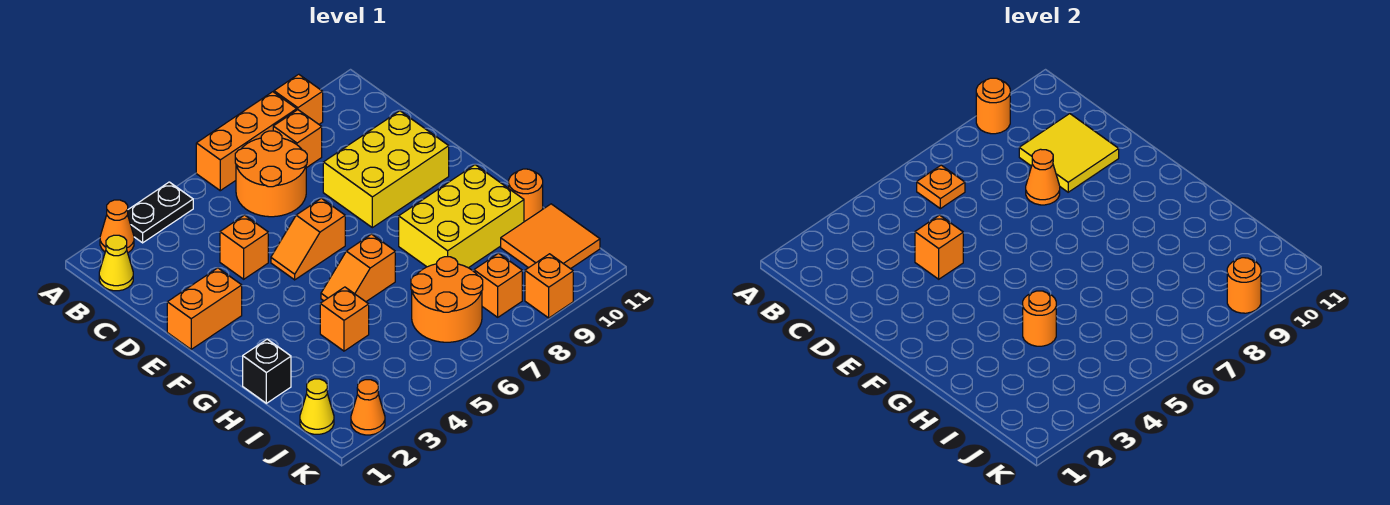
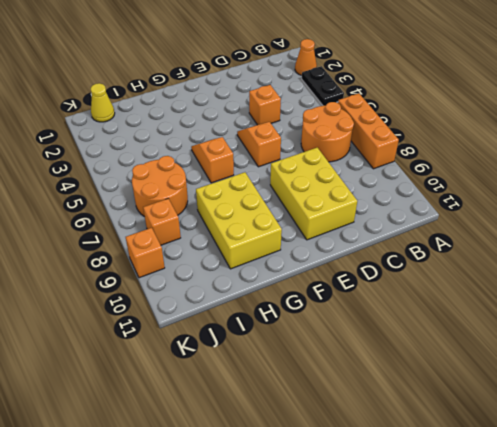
none -> orange brick A9 level 1
none -> yellow cone B1 level 1
none -> orange brick B8 level 1

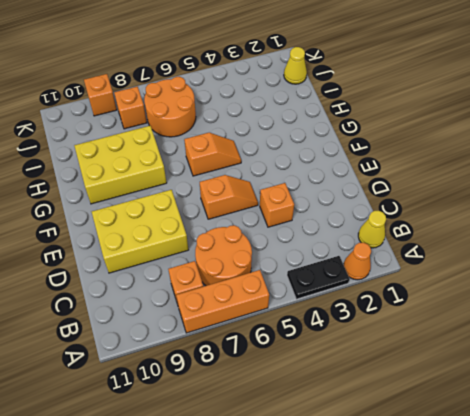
none -> orange brick A9 level 1
none -> orange brick E1:E2 level 1
none -> black brick H1 level 1

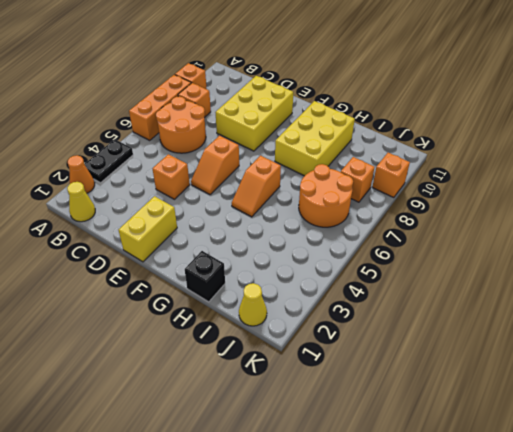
yellow brick E1:E2 level 1 -> orange brick E1:E2 level 1
none -> orange brick H4 level 1
none -> orange round brick H11 level 1
none -> orange tile I10:J11 level 1

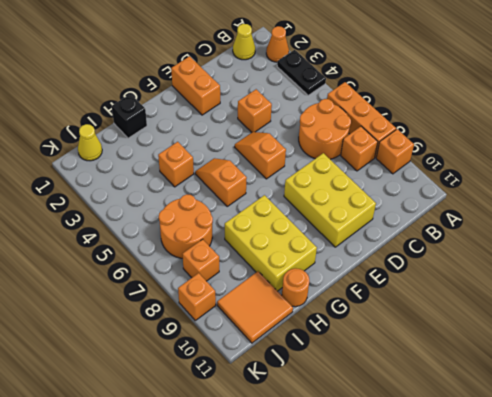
none -> orange cone K2 level 1
none -> orange round brick A9 level 2
none -> orange plate B6 level 2

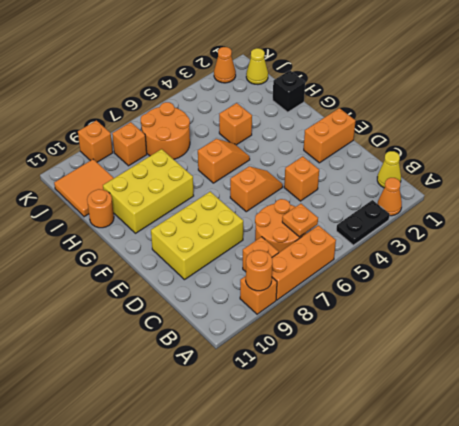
none -> yellow tile C9:D10 level 2
none -> orange brick D4 level 2
none -> orange cone D8 level 2

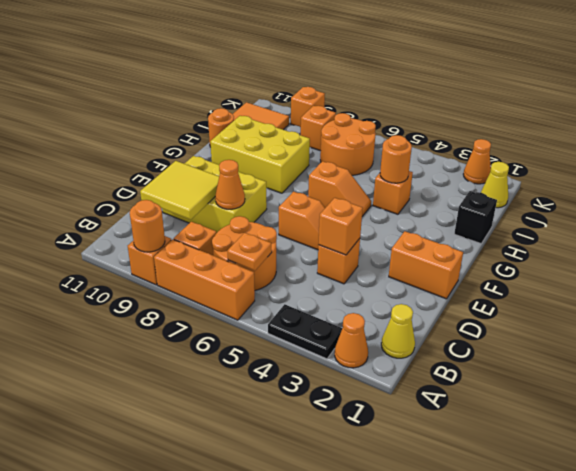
none -> orange round brick K9 level 2

